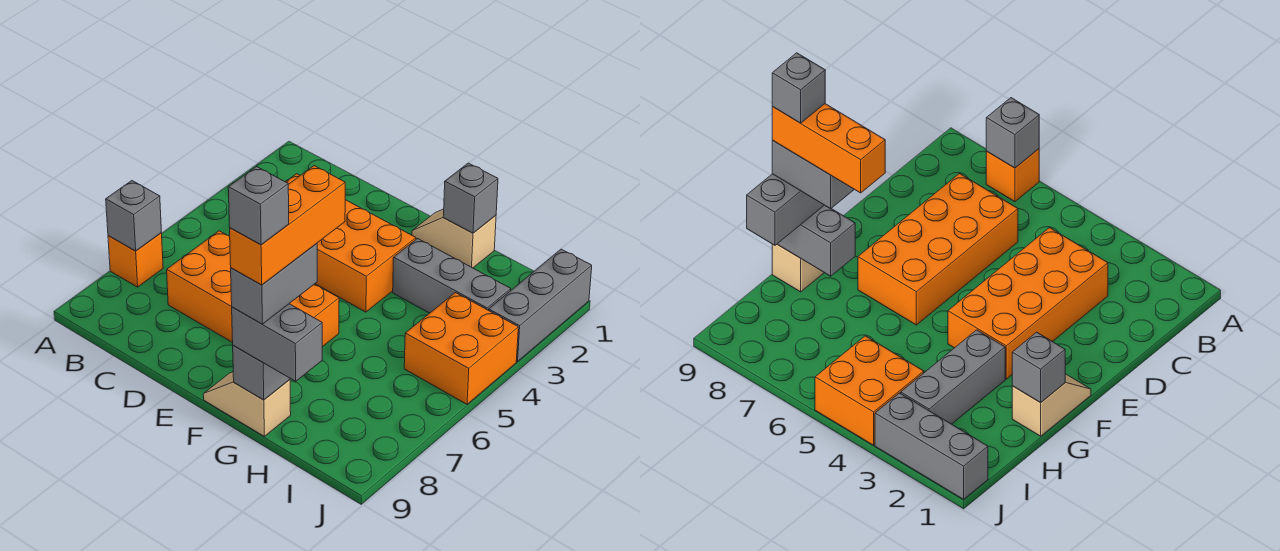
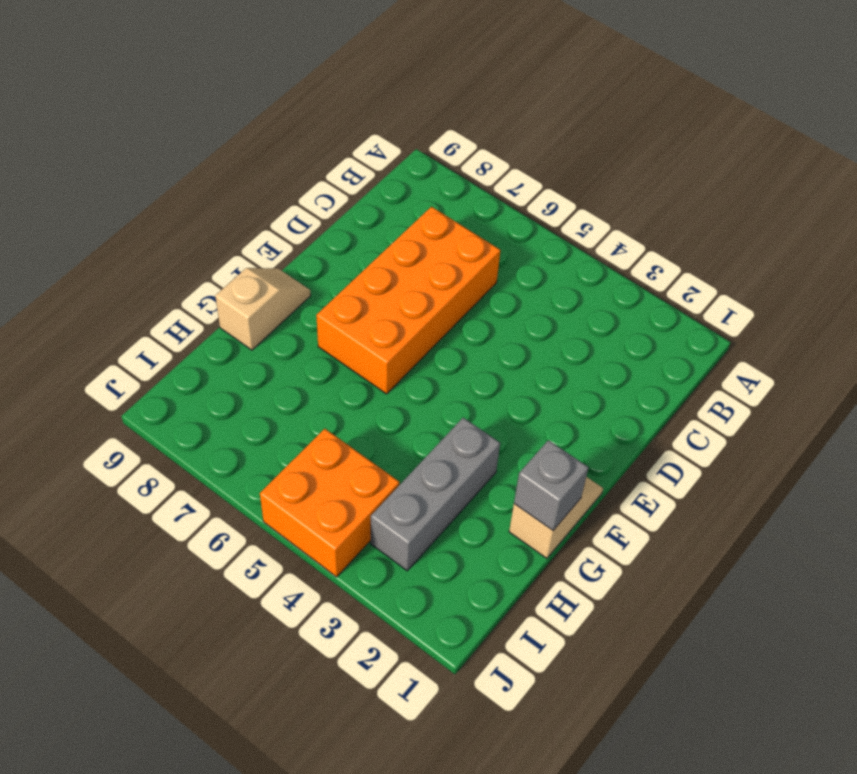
none -> orange brick A7 level 1
none -> orange brick C3:F4 level 1
none -> grey brick J1:J3 level 1

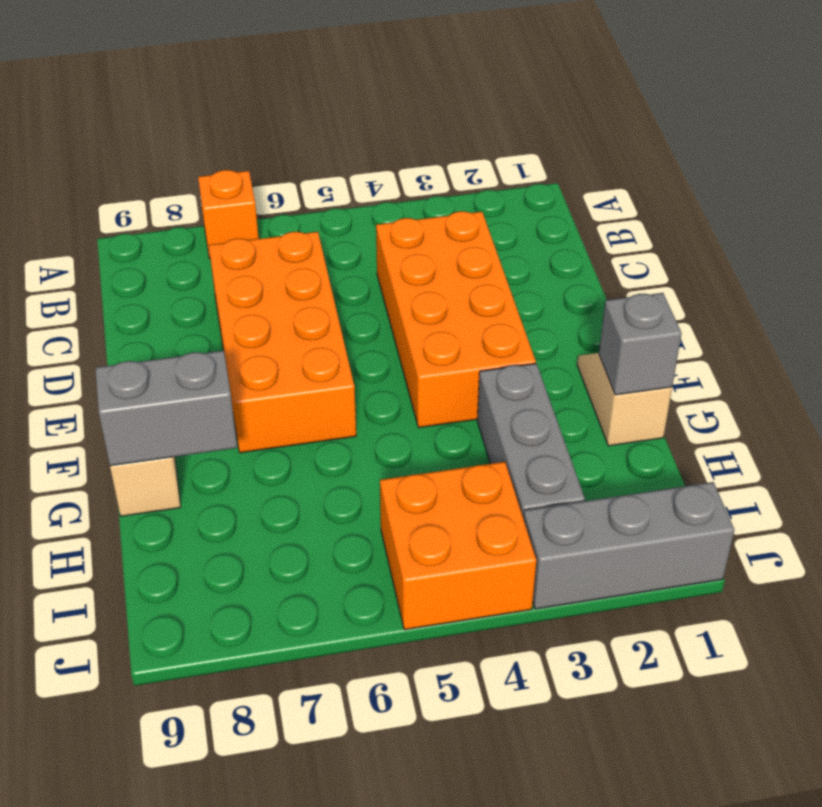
none -> grey brick A7 level 2
none -> grey brick G9:H9 level 3
none -> grey brick G8:G9 level 4

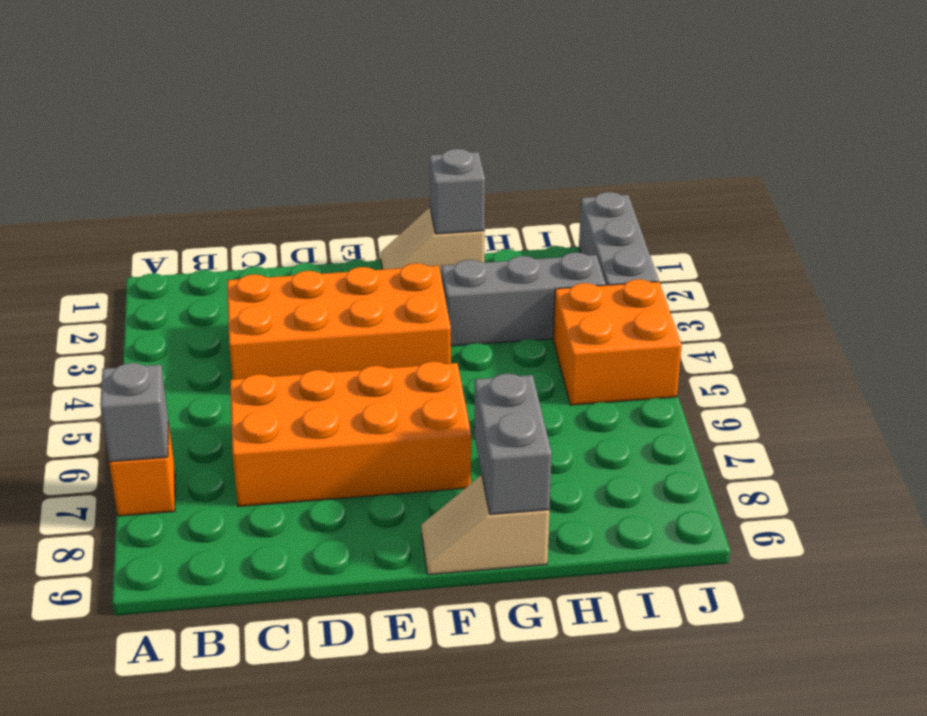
none -> grey brick G9:H9 level 3
none -> grey brick G8:G9 level 4
none -> orange brick G7:G9 level 5

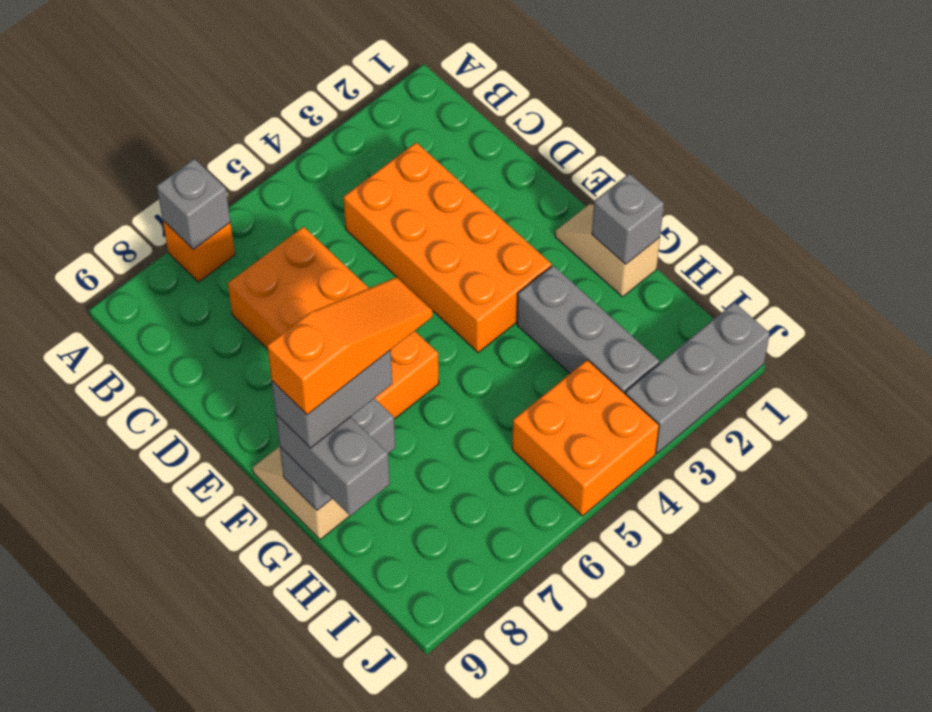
orange slope G7:G9 level 5 top 9 -> orange brick G7:G9 level 5
none -> grey brick G9 level 6

